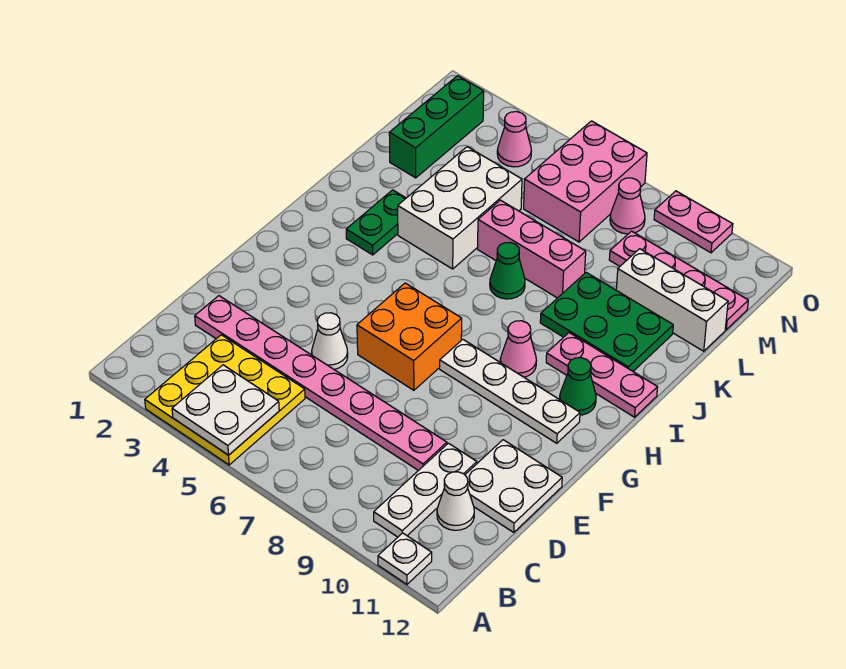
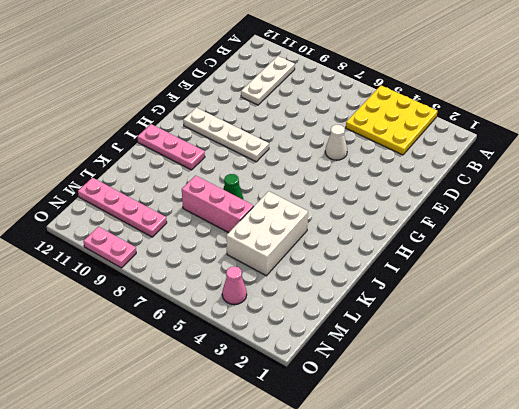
none -> white plate A11 level 1
none -> white cone C11 level 1
none -> pink plate D2:D9 level 1

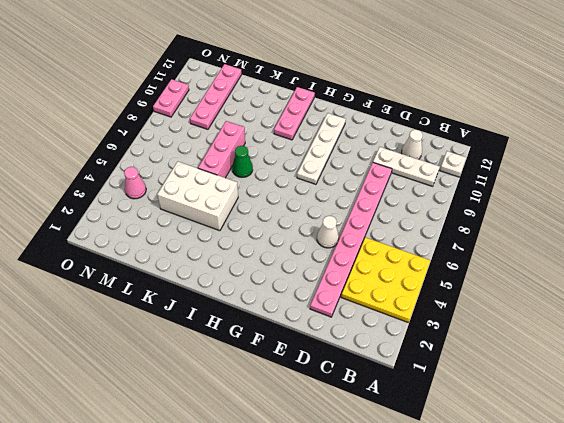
none -> white plate D11:E12 level 1
none -> orange brick F6:G7 level 1
none -> pink cone H9 level 1

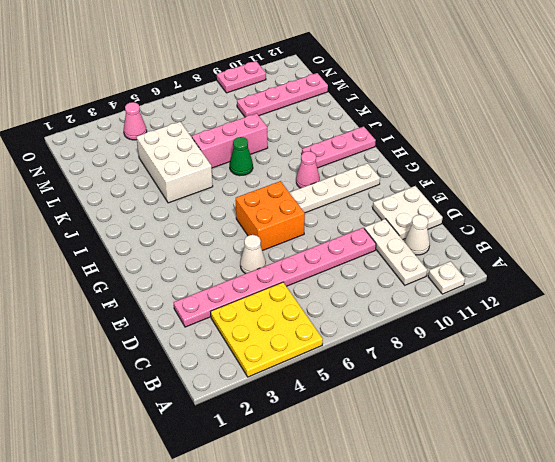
none -> green cone H11 level 1
none -> green plate I3:J3 level 1
none -> green plate J9:K11 level 1

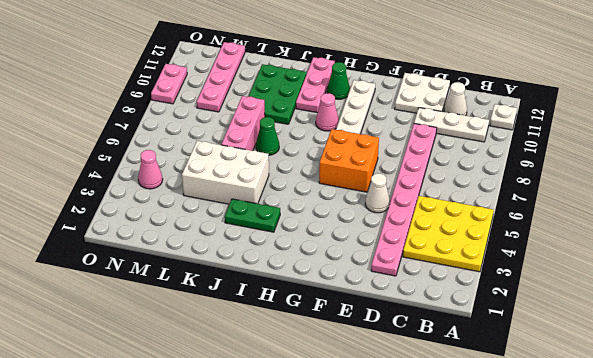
none -> green brick L2:N2 level 1
none -> white brick L10:L12 level 1
none -> pink brick M6:O7 level 1

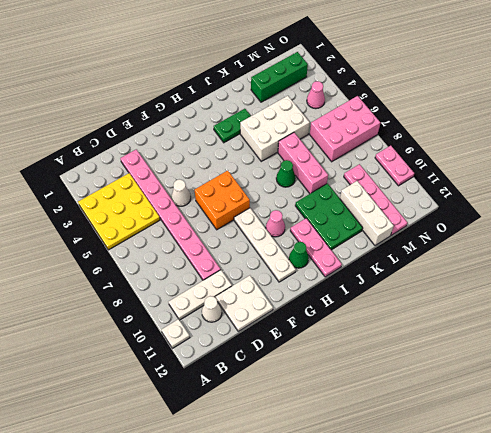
none -> pink cone N8 level 1
none -> white plate A4:B5 level 2

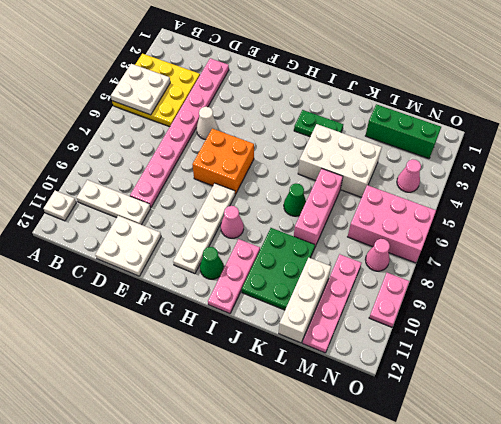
none -> white cone C11 level 1

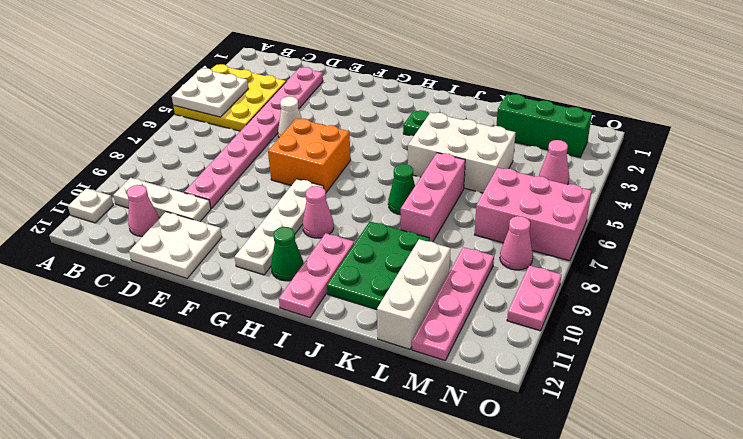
pink cone C11 level 1 -> white cone C11 level 1

